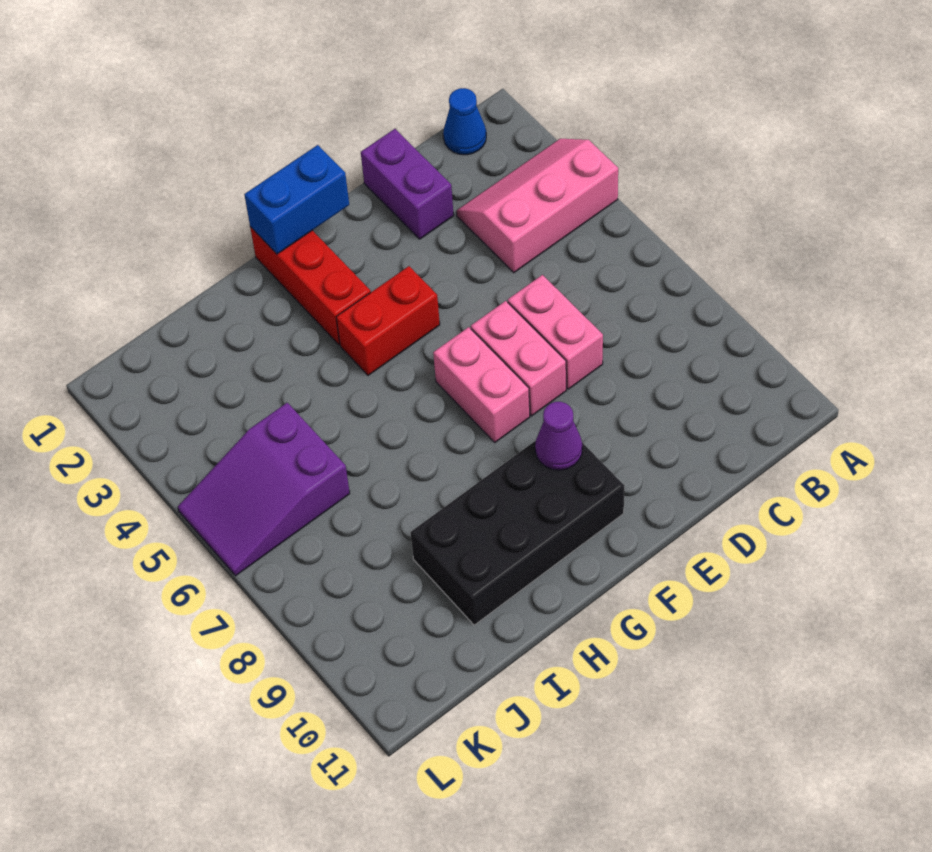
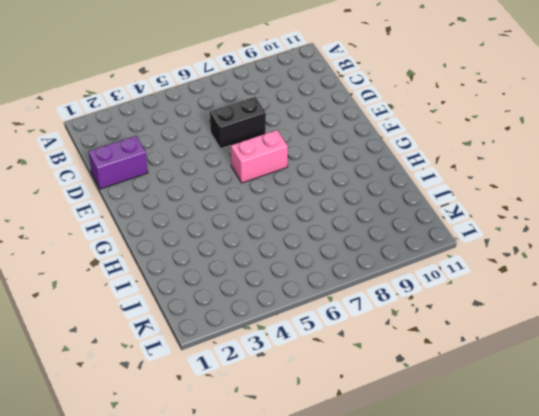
black brick D6:D7 level 1 -> pink brick D6:D7 level 1
none -> pink slope A3:C4 level 1 top 4
none -> blue cone B1 level 1
none -> pink brick E6:E7 level 1

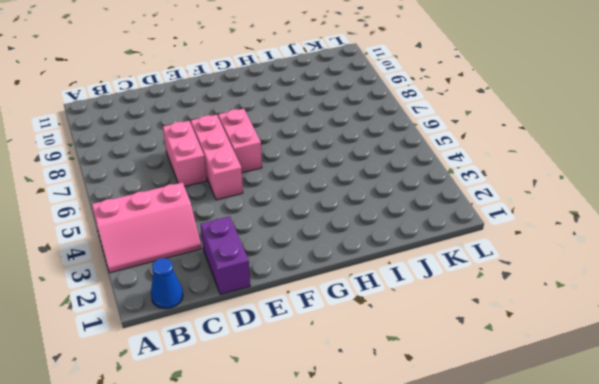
pink brick E5:E7 level 1 -> pink brick E6:E7 level 1
none -> red brick F4:G4 level 1
none -> black brick F9:I10 level 1
none -> red brick G1:G3 level 1

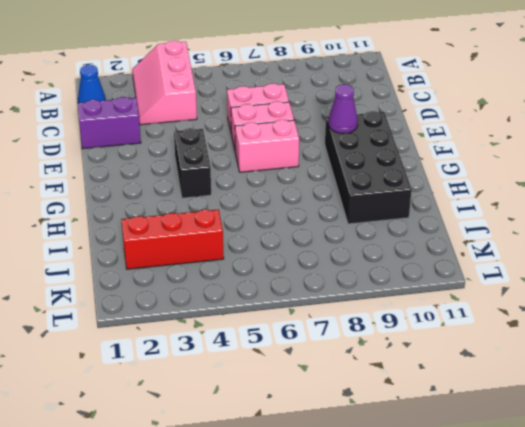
black brick F4:G4 level 1 -> red brick F4:G4 level 1
red brick J2:J4 level 1 -> red brick G1:G3 level 1
none -> purple slope J5:L6 level 1 top J
none -> blue brick F1:G1 level 2

